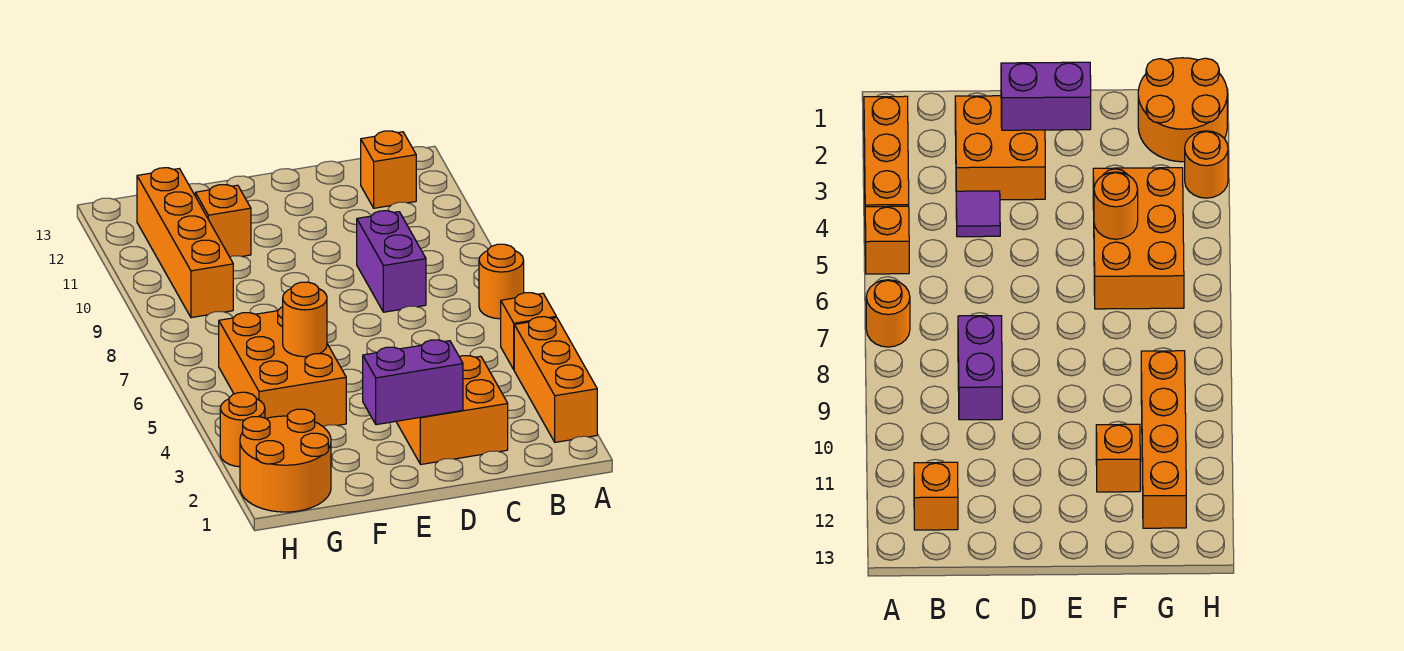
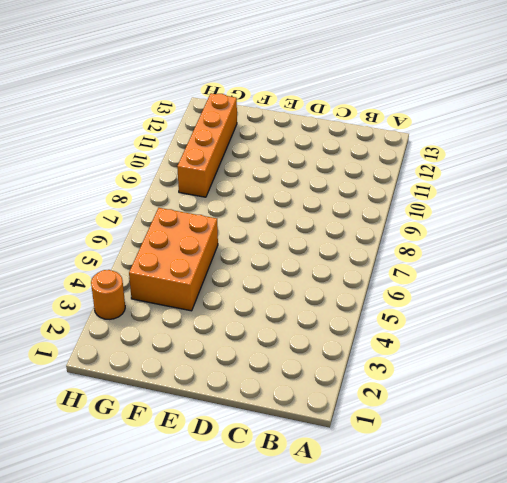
none -> orange brick A2:A4 level 1
none -> orange brick A5 level 1
none -> orange round brick A7 level 1

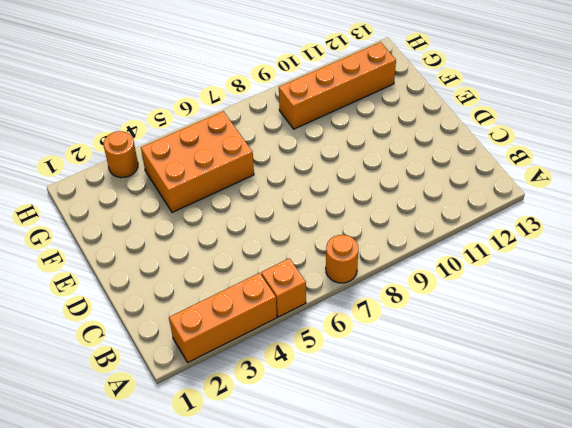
none -> orange brick B12 level 1
none -> orange brick C2:D3 level 1
none -> purple tile C4 level 1

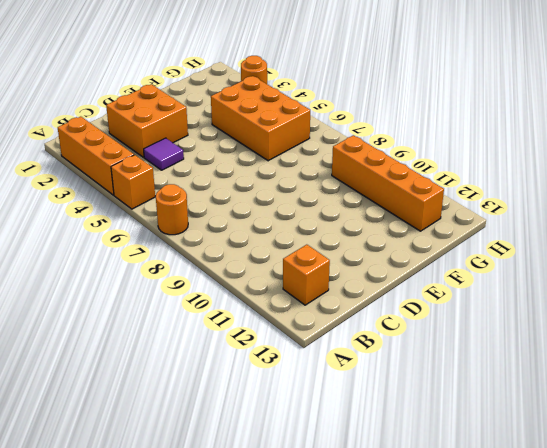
none -> purple brick C8:C9 level 1
none -> orange brick F11 level 1
none -> orange round brick G1:H2 level 1

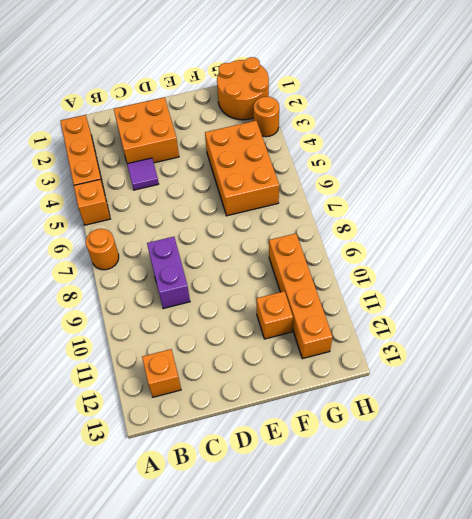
none -> purple brick D2:E2 level 2
none -> orange round brick F5 level 2

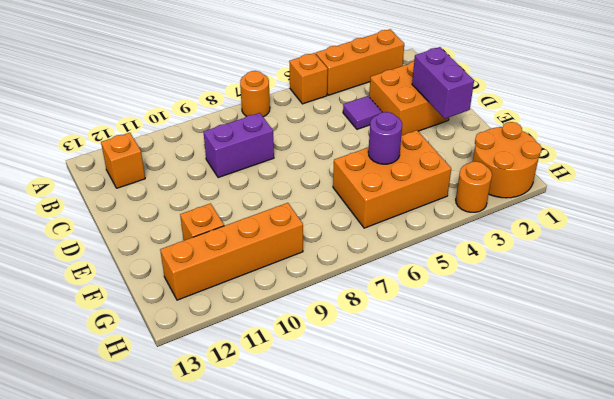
purple round brick F5 level 2 -> orange round brick F5 level 2

